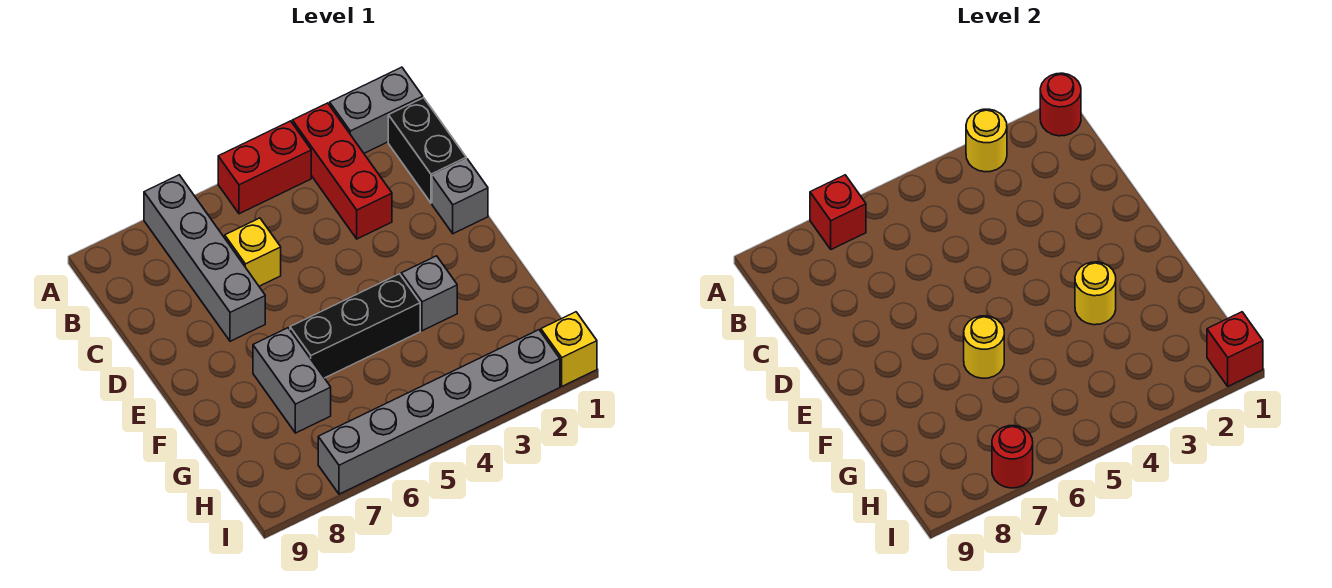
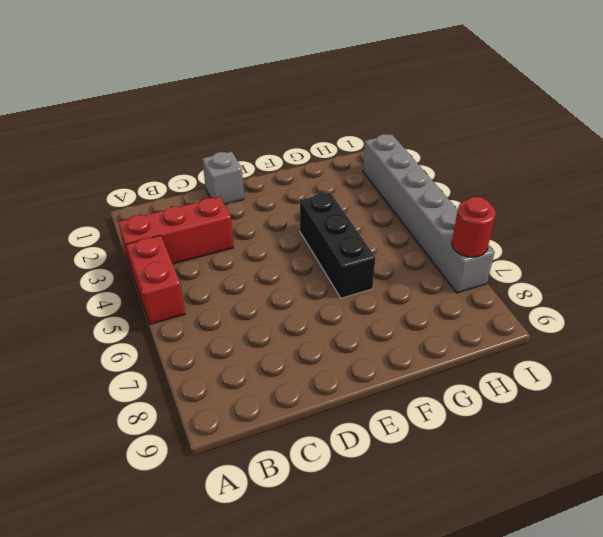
none -> grey brick A1:A2 level 1
none -> grey brick A7:D7 level 1
none -> black brick B1:C1 level 1

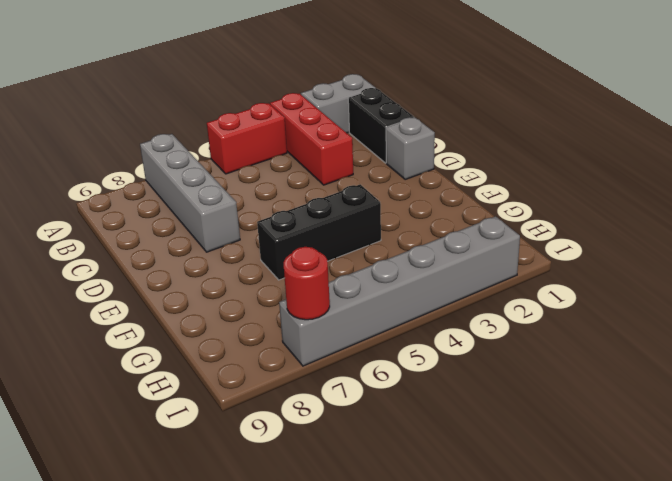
none -> yellow brick C6 level 1
none -> grey brick F3 level 1
none -> grey brick F7:G7 level 1

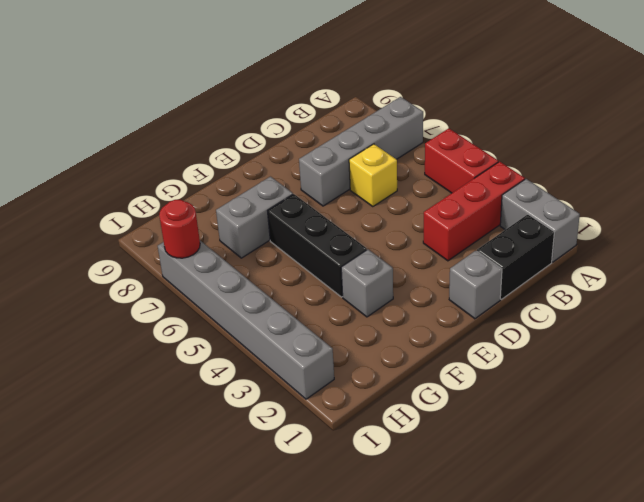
none -> yellow brick I1 level 1
none -> red round brick A1 level 2
none -> yellow round brick A3 level 2

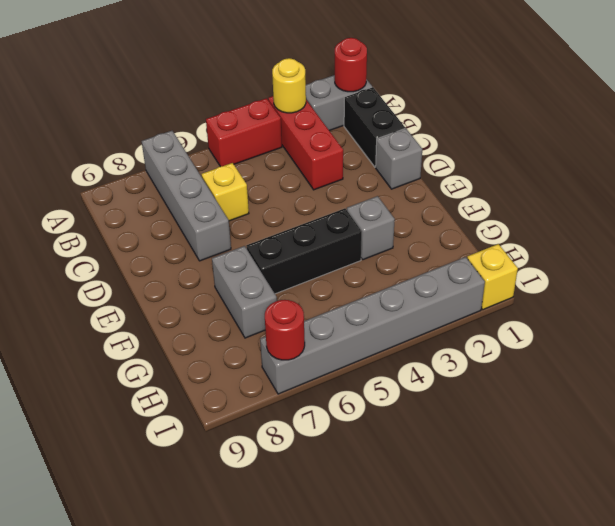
none -> red brick A7 level 2
none -> yellow round brick F3 level 2
none -> yellow round brick F6 level 2

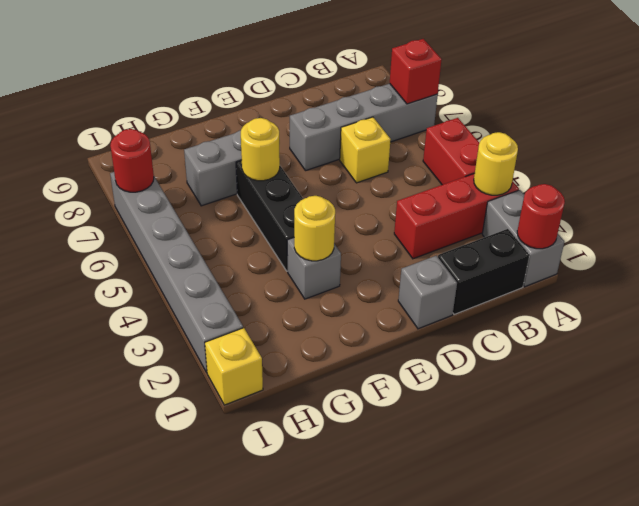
none -> red brick I1 level 2

